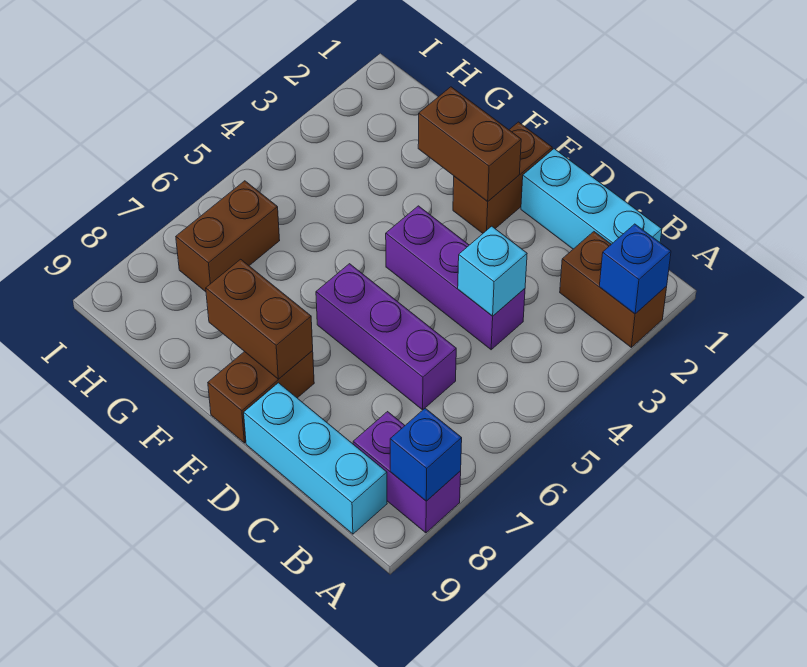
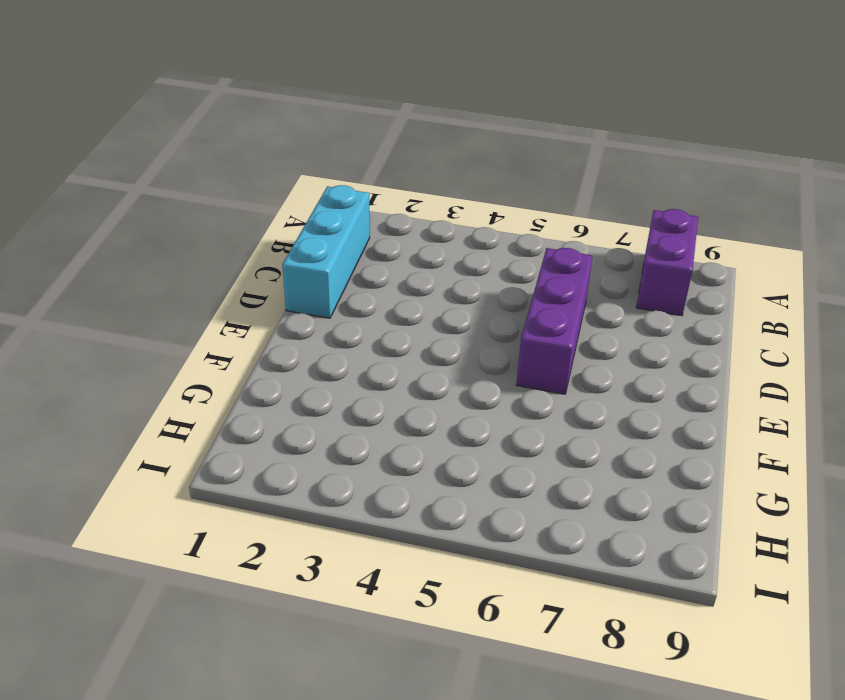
none -> brown brick A2:B2 level 1
none -> cyan brick B9:D9 level 1
none -> purple brick C4:E4 level 1

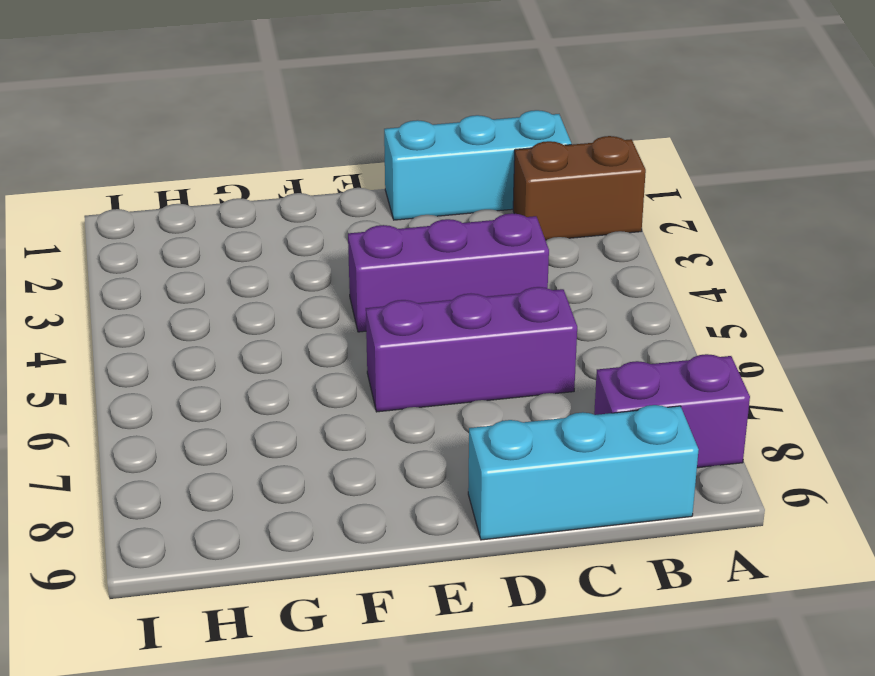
none -> brown brick E1:E2 level 1
none -> brown brick E8:E9 level 1
none -> brown brick H6:H7 level 1

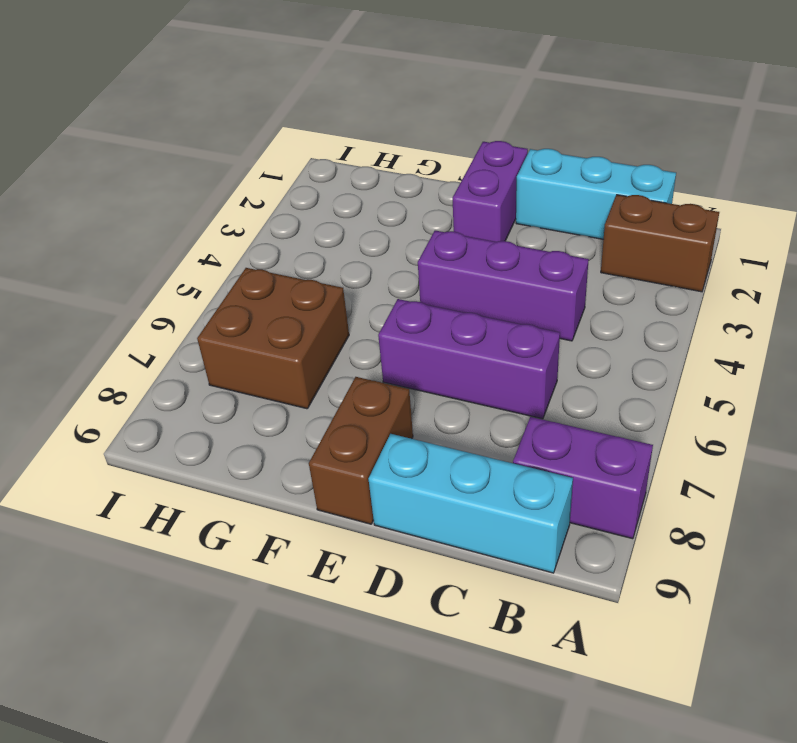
purple brick E1:E2 level 1 -> brown brick E1:E2 level 1
brown brick G6:H7 level 1 -> brown brick H6:H7 level 1
none -> blue brick A2 level 2
none -> blue brick A8 level 2
none -> cyan brick C4 level 2

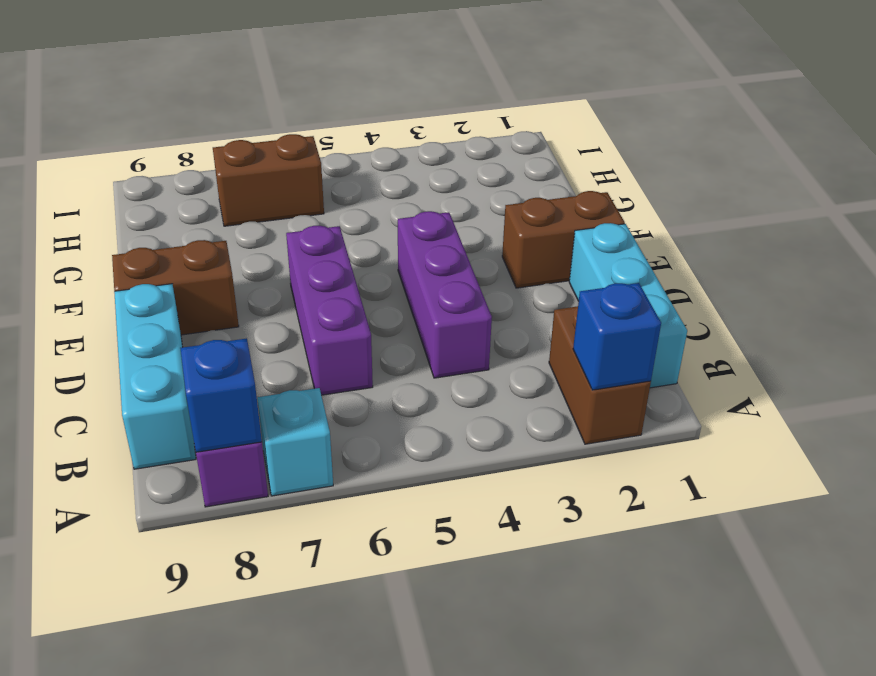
cyan brick A7 level 1 -> cyan brick C4 level 2
none -> brown brick E2:F2 level 2
none -> brown brick E8:F8 level 2

